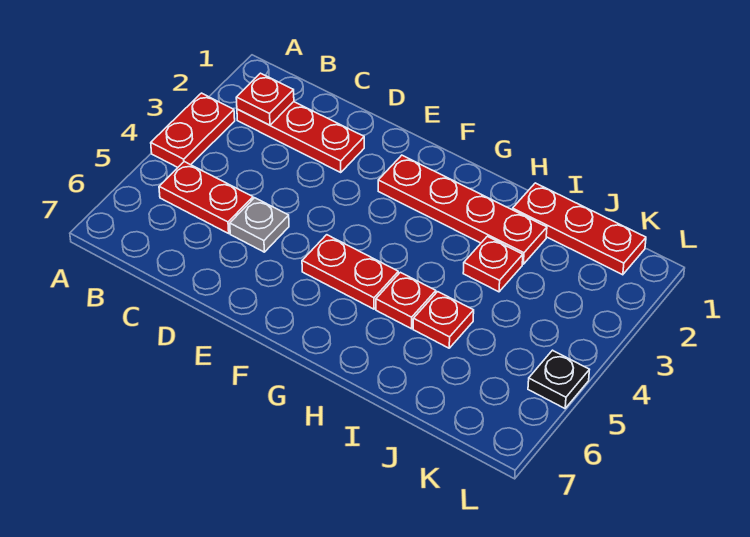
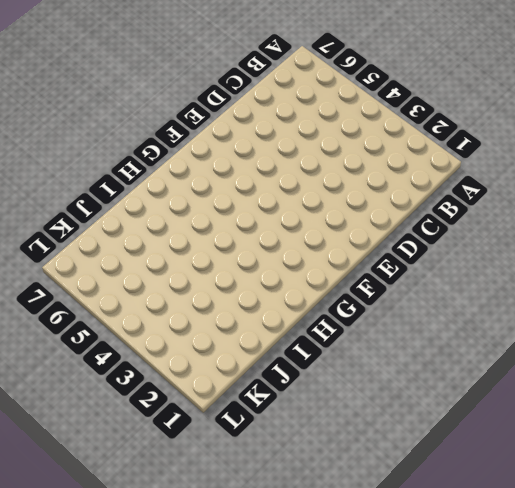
none -> red plate A3:A4 level 1
none -> red plate B2:D2 level 1
none -> red plate B5:C5 level 1

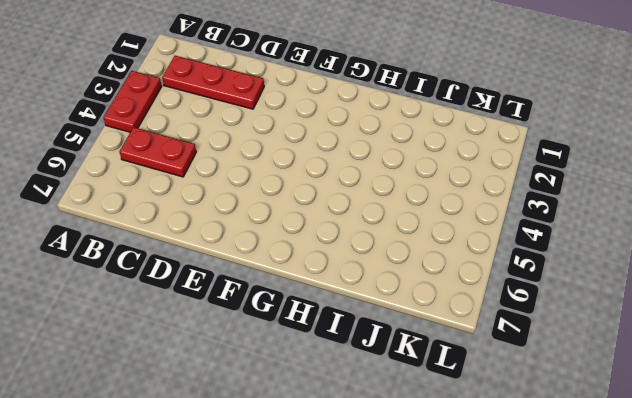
none -> grey plate D5 level 1
none -> red plate F2:I2 level 1
none -> red plate F5:G5 level 1

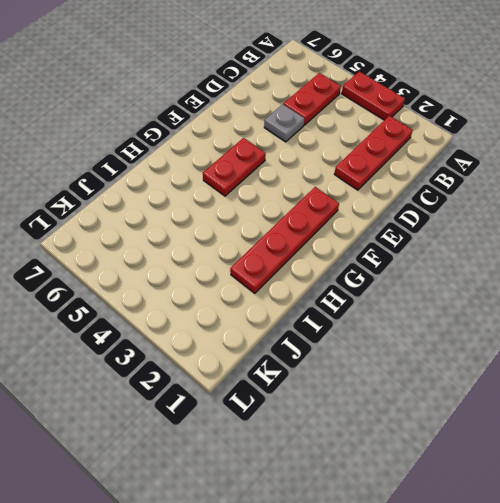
none -> red plate H5 level 1
none -> red plate I1:K1 level 1
none -> red plate I3 level 1

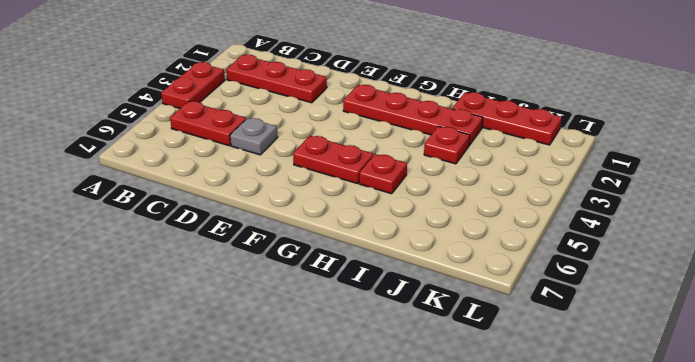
none -> red plate I5 level 1
none -> black plate L5 level 1
none -> red plate B2 level 2

